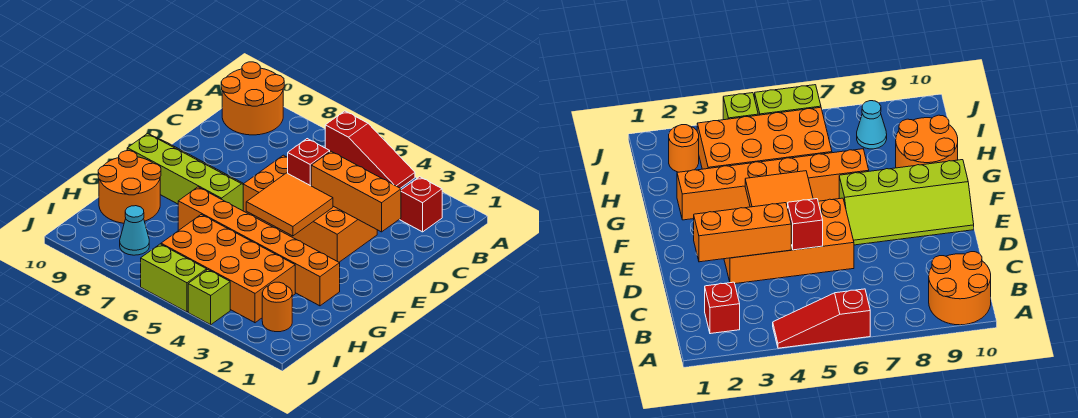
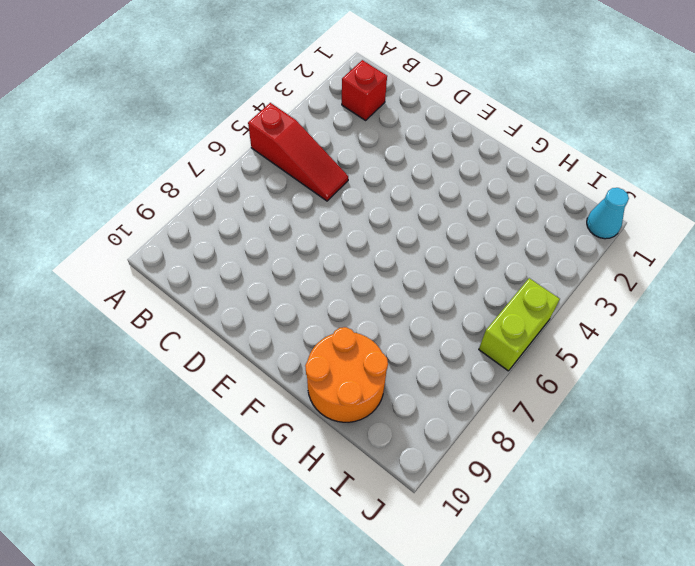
red slope A5:C5 level 1 top A -> red slope A4:A6 level 1 top 6
cyan cone J1 level 1 -> cyan cone I8 level 1
none -> orange round brick A9:B10 level 1
none -> orange brick D3:E6 level 1
none -> lime slope E7:F10 level 1 top F

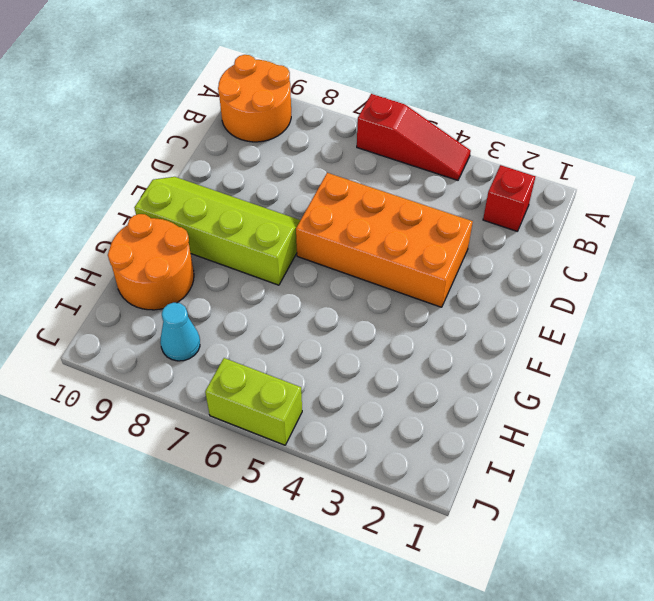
none -> orange brick G2:G7 level 1
none -> orange brick H3:I6 level 1
none -> orange round brick I2 level 1

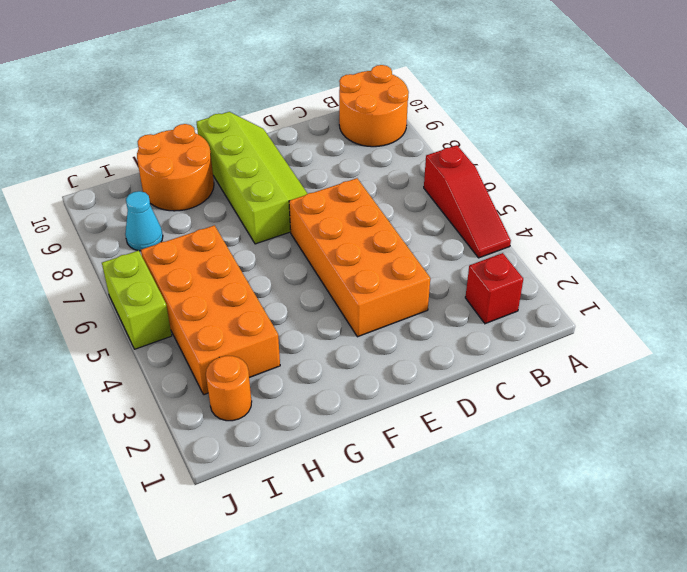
none -> orange brick G2:G7 level 1
none -> lime brick J4 level 1
none -> orange brick D2:D4 level 2

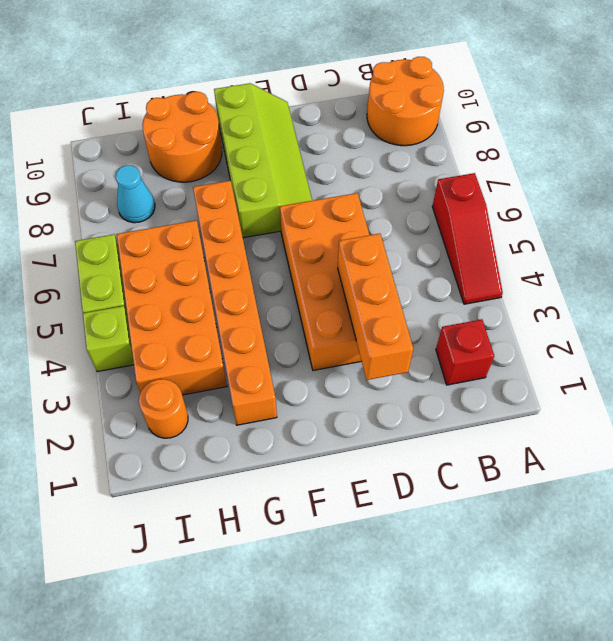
none -> red brick D5 level 2
none -> orange tile E4:F5 level 2

